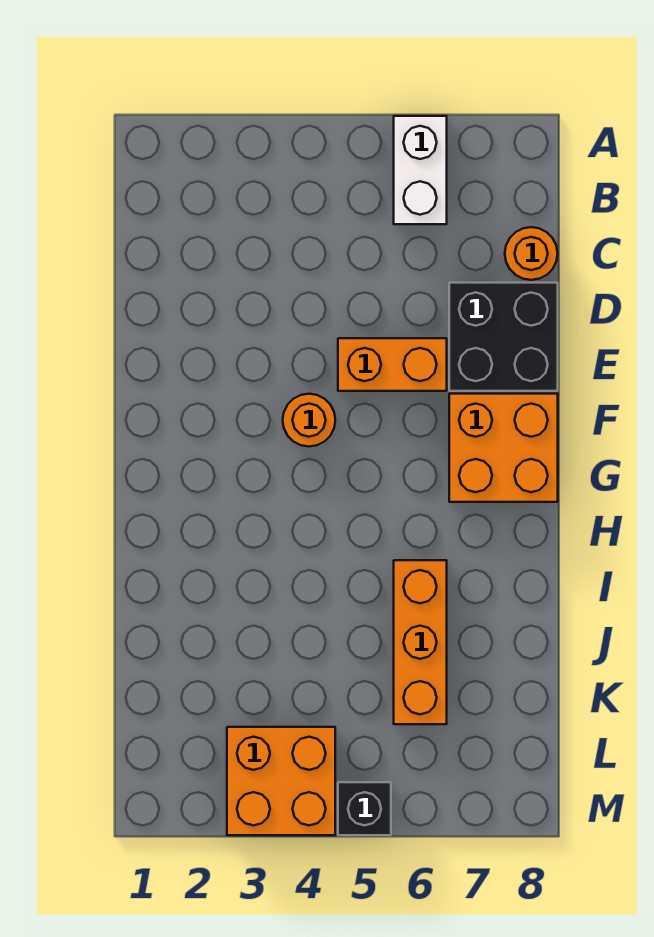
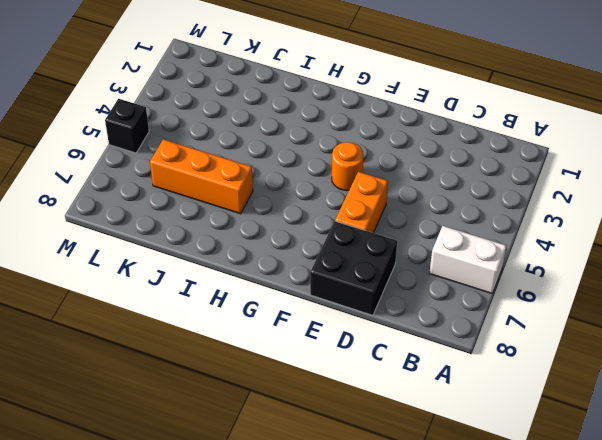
none -> orange round brick C8 level 1
none -> orange brick F7:G8 level 1

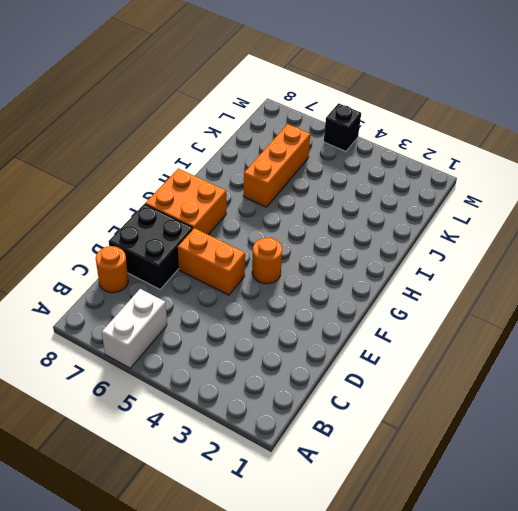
none -> orange brick L3:M4 level 1

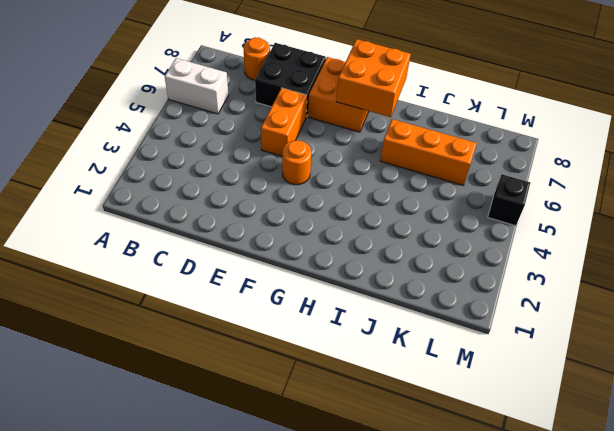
orange brick G7:H8 level 2 -> orange brick L3:M4 level 1

